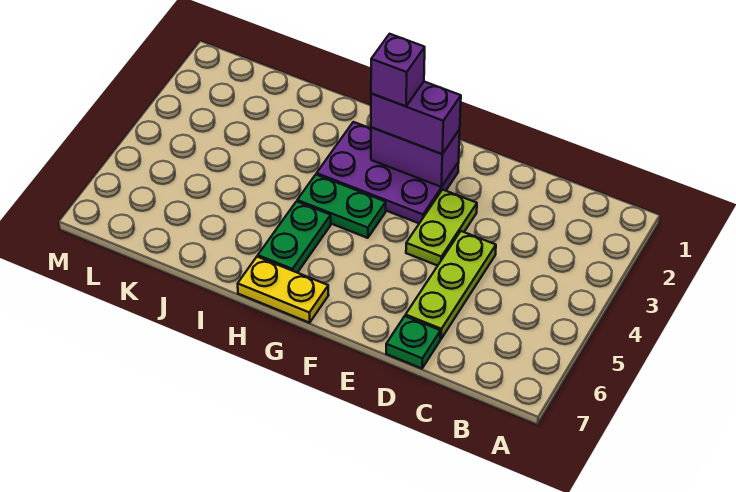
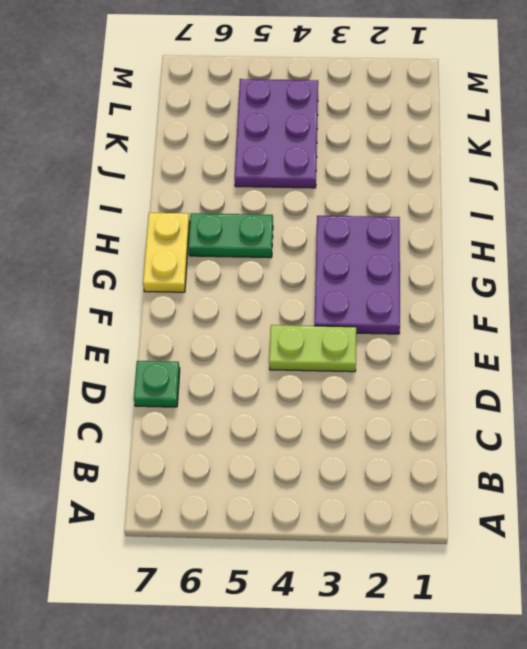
purple plate J4:L5 level 1 -> none
none -> lime plate D4:D6 level 1
none -> green plate G4:H4 level 1

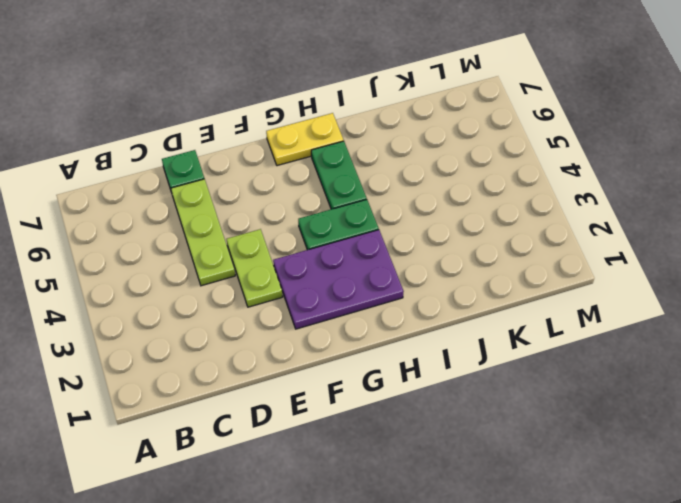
none -> purple brick F2:G2 level 2
none -> purple brick F2:G2 level 3

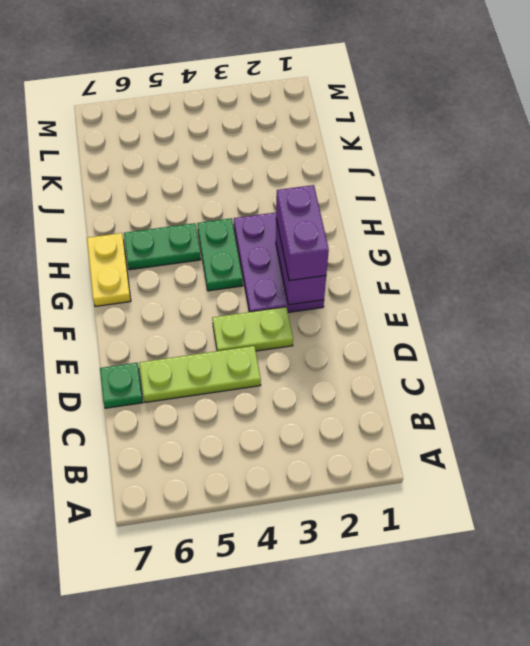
none -> purple brick G2 level 4

